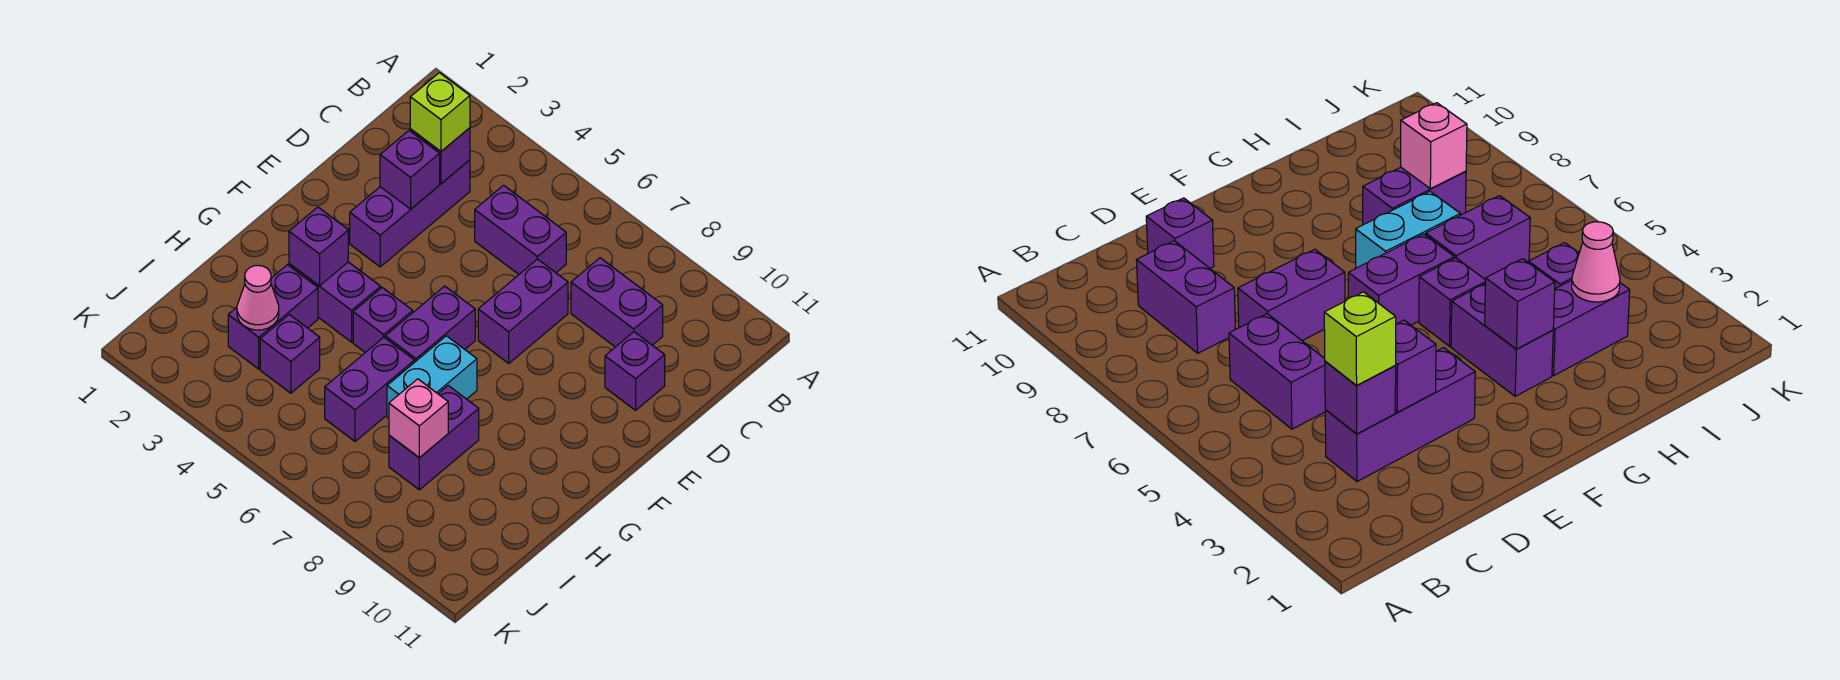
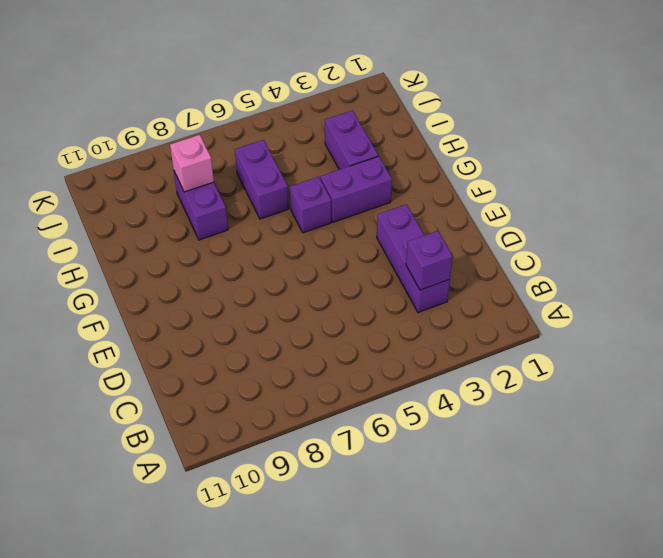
none -> purple brick C5:C6 level 1
none -> purple brick C8:C9 level 1
none -> purple brick D7:E7 level 1

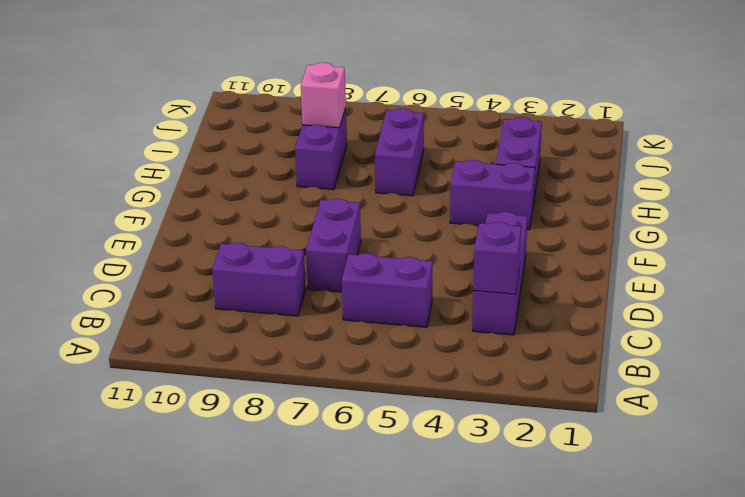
none -> purple brick D10 level 1
none -> purple brick F6:G6 level 1
none -> purple brick G5 level 1

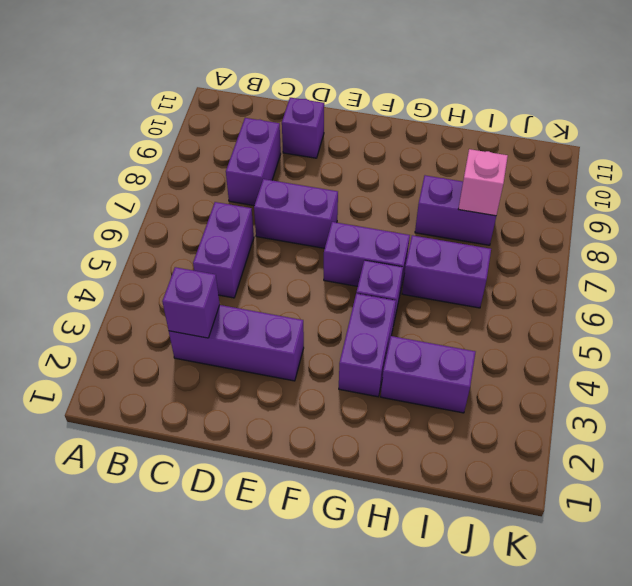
none -> cyan brick G7:H7 level 1
none -> purple brick I4 level 1
none -> purple brick D3 level 2

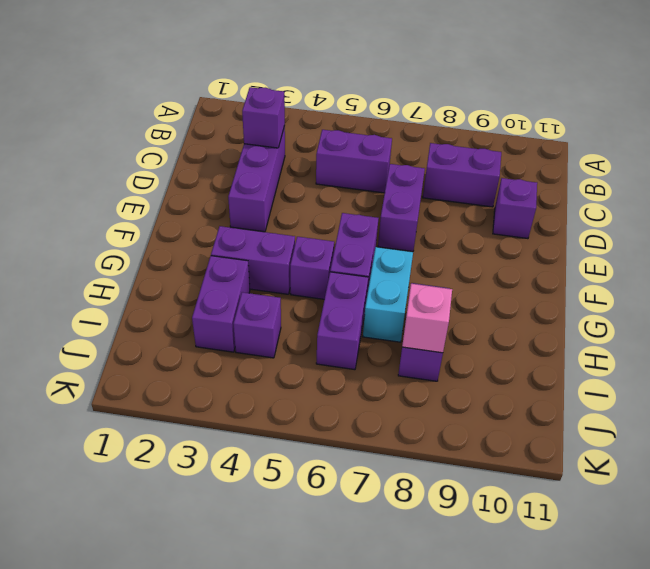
none -> purple brick D3 level 2
none -> purple brick G3 level 2
none -> pink cone I3 level 2

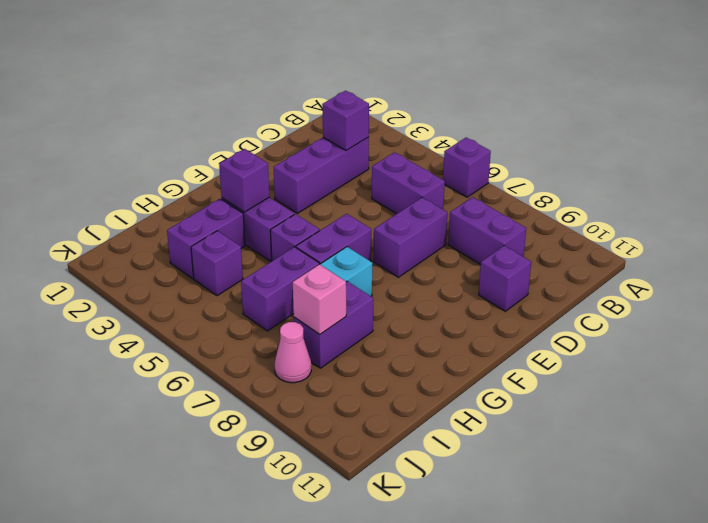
purple brick A6 level 1 -> purple brick D3 level 2
pink cone J8 level 1 -> pink cone I3 level 2
none -> lime brick C3 level 3

